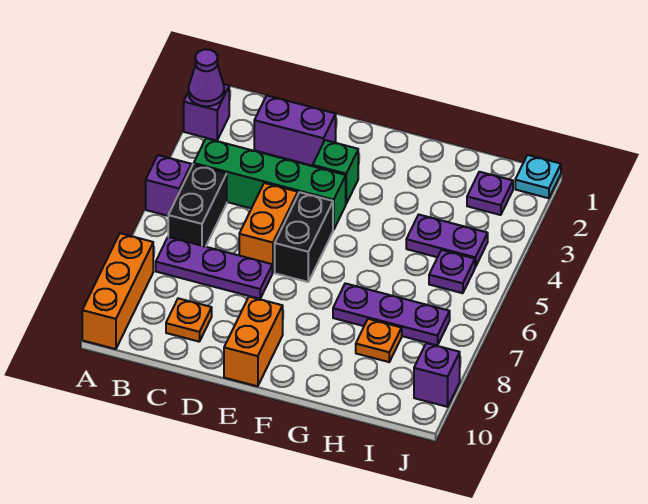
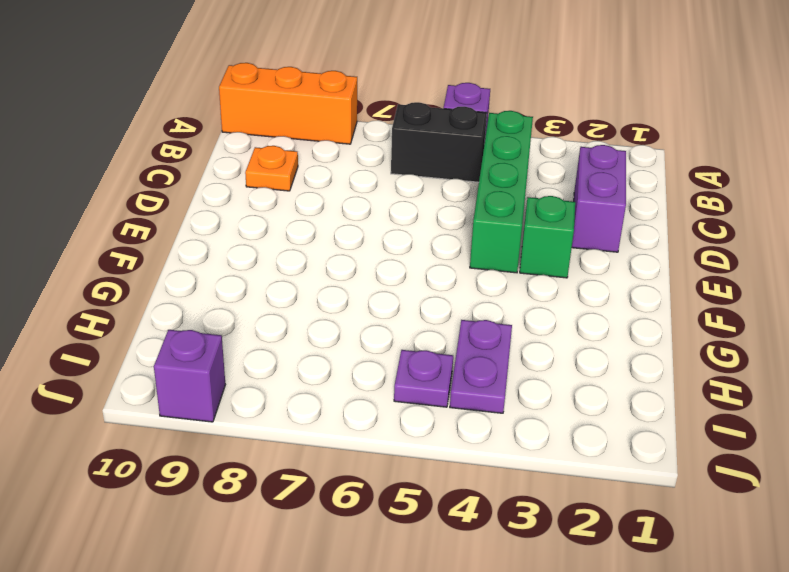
none -> purple brick A2 level 1
none -> purple plate B7:D7 level 1
none -> orange brick D5:D6 level 1

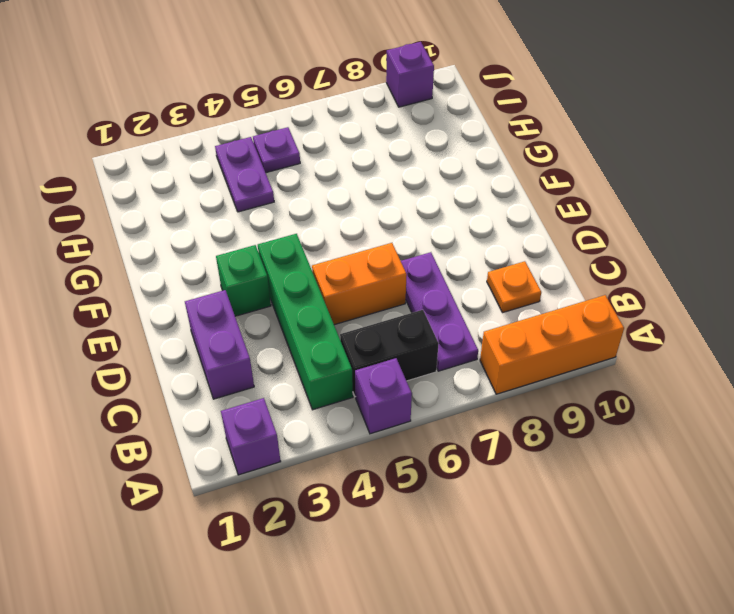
none -> black brick E5:E6 level 1
none -> orange brick E9:E10 level 1
none -> purple plate G7:I7 level 1

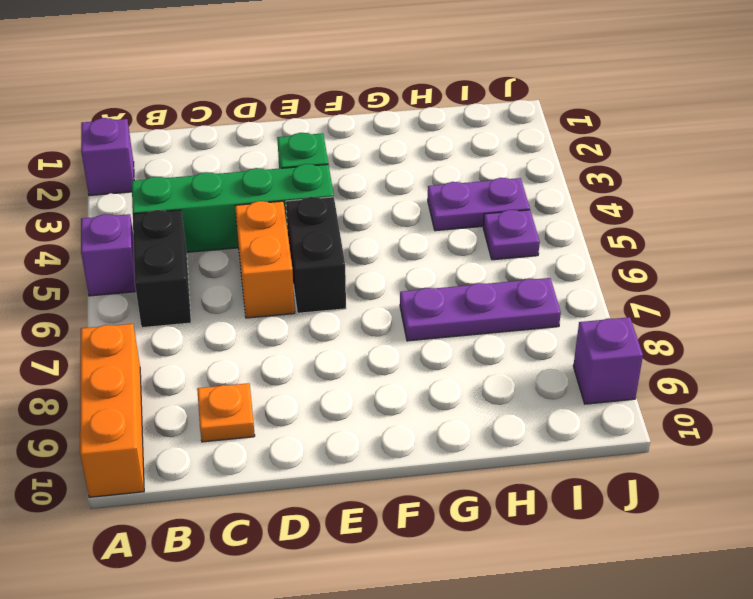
none -> purple plate B7:D7 level 1
none -> purple brick C2:D2 level 1
none -> orange brick E9:E10 level 1

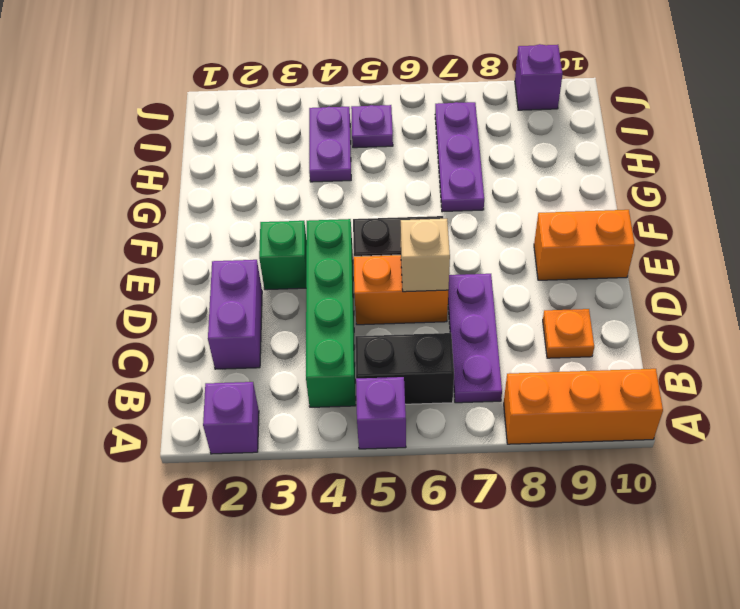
tan brick D6 level 2 -> none
none -> orange plate H8 level 1
none -> purple plate I2 level 1
none -> cyan plate J1 level 1

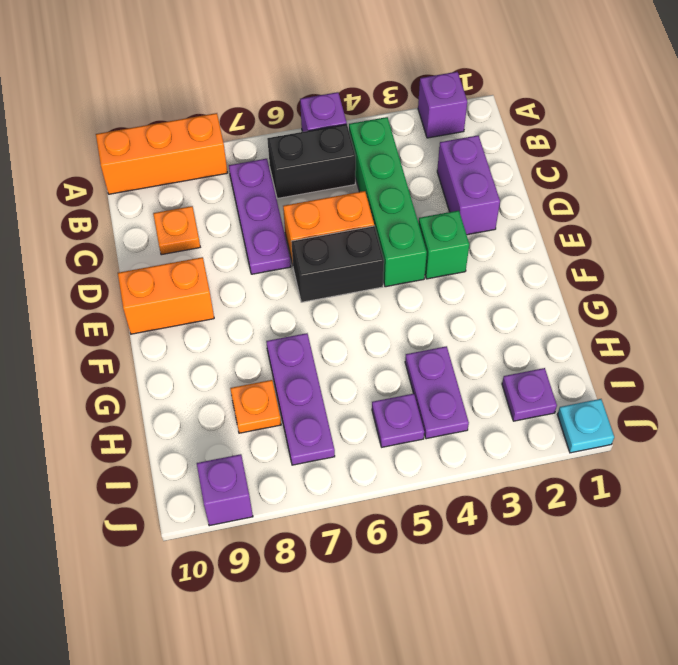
none -> purple cone A2 level 2

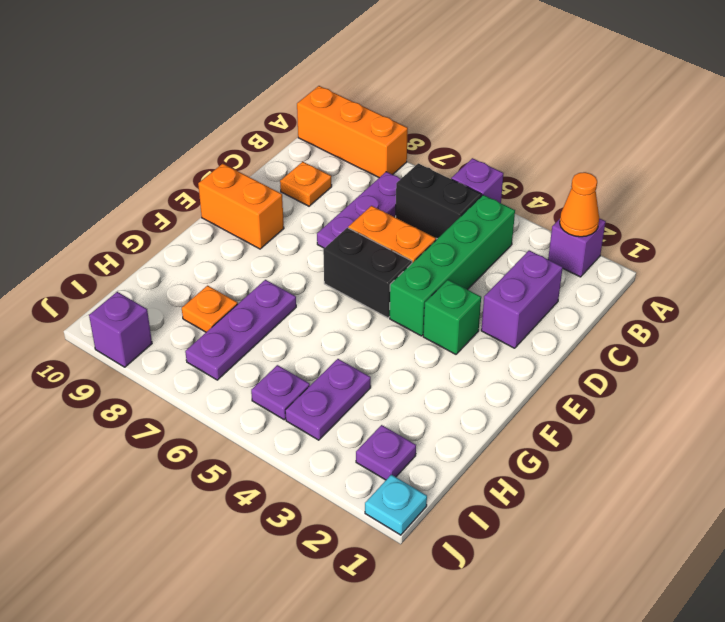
orange cone A2 level 2 -> purple cone A2 level 2

